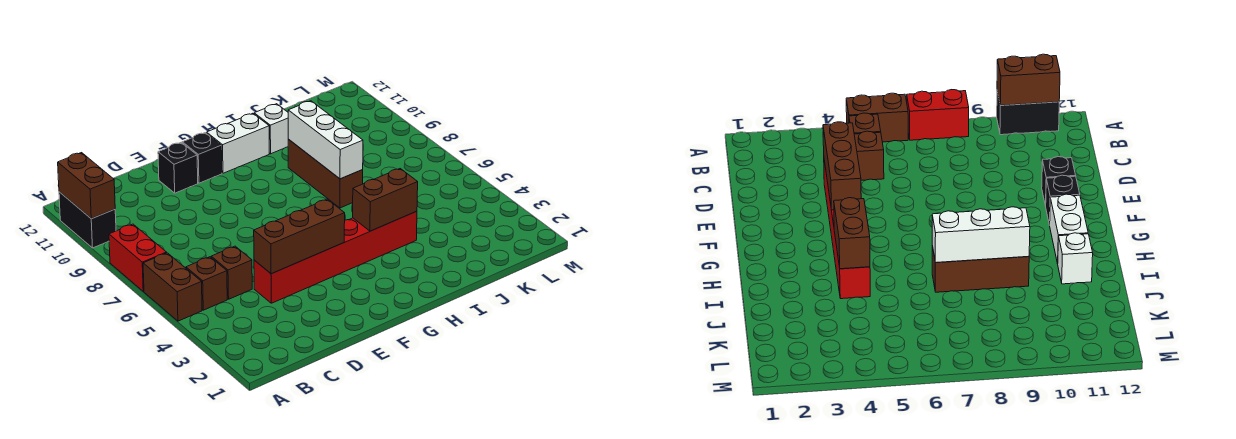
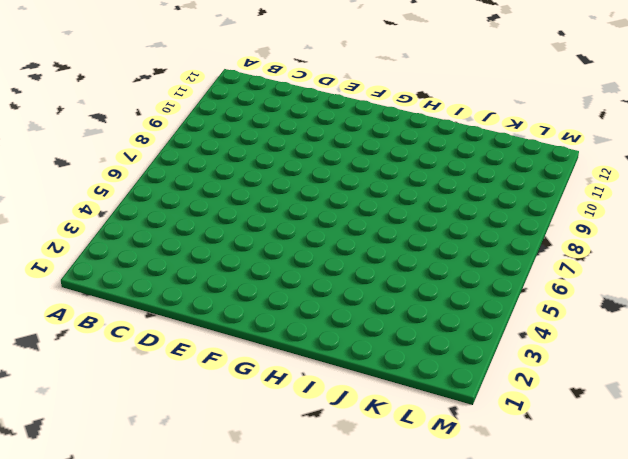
none -> brown brick A5:A6 level 1
none -> red brick A7:A8 level 1
none -> black brick A10:A11 level 1

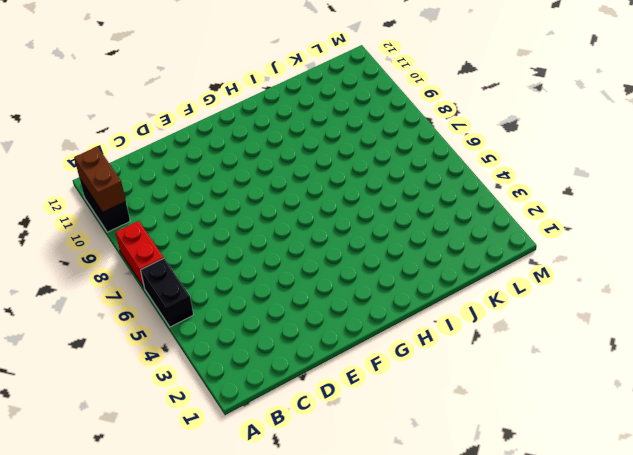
black brick A5:A6 level 1 -> brown brick A5:A6 level 1
none -> brown brick B5 level 1
none -> brown brick C5 level 1
none -> red brick D4:I4 level 1

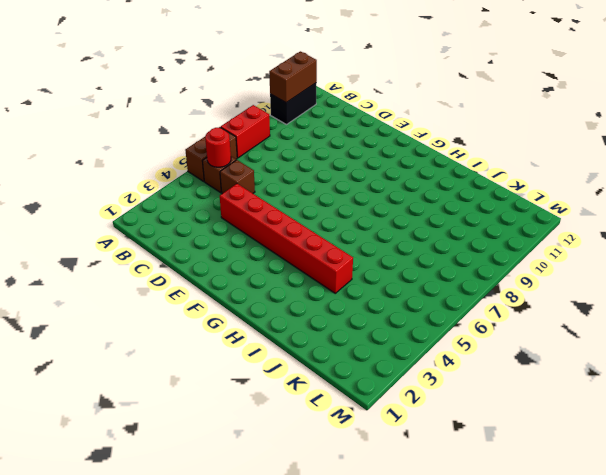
red round brick B5 level 2 -> none
none -> black brick E11 level 1
none -> black brick F11 level 1
none -> white brick G11:H11 level 1

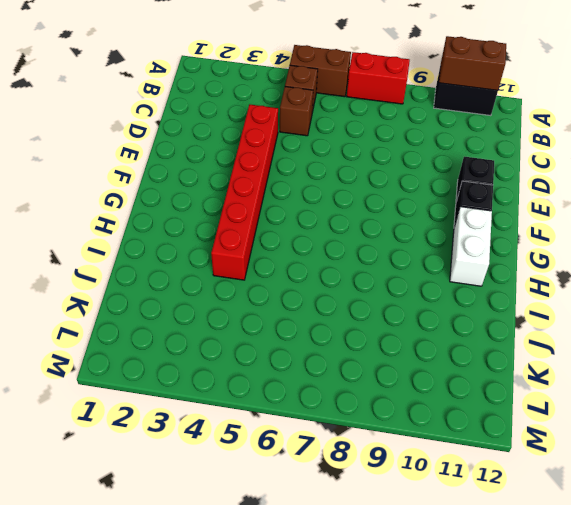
none -> brown brick I7:I9 level 1
none -> white brick I11 level 1
none -> brown brick D4:F4 level 2

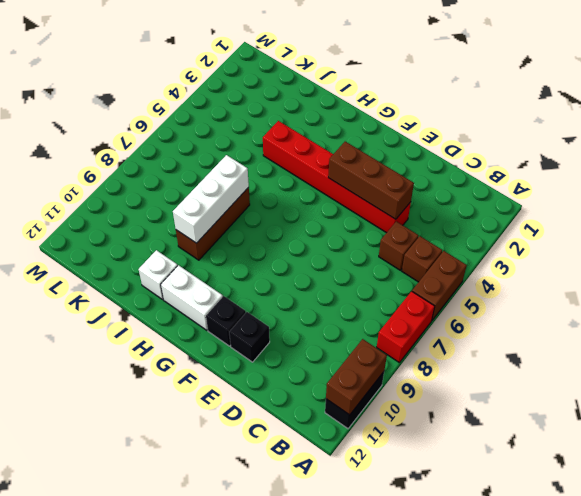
none -> brown brick H4:I4 level 2

